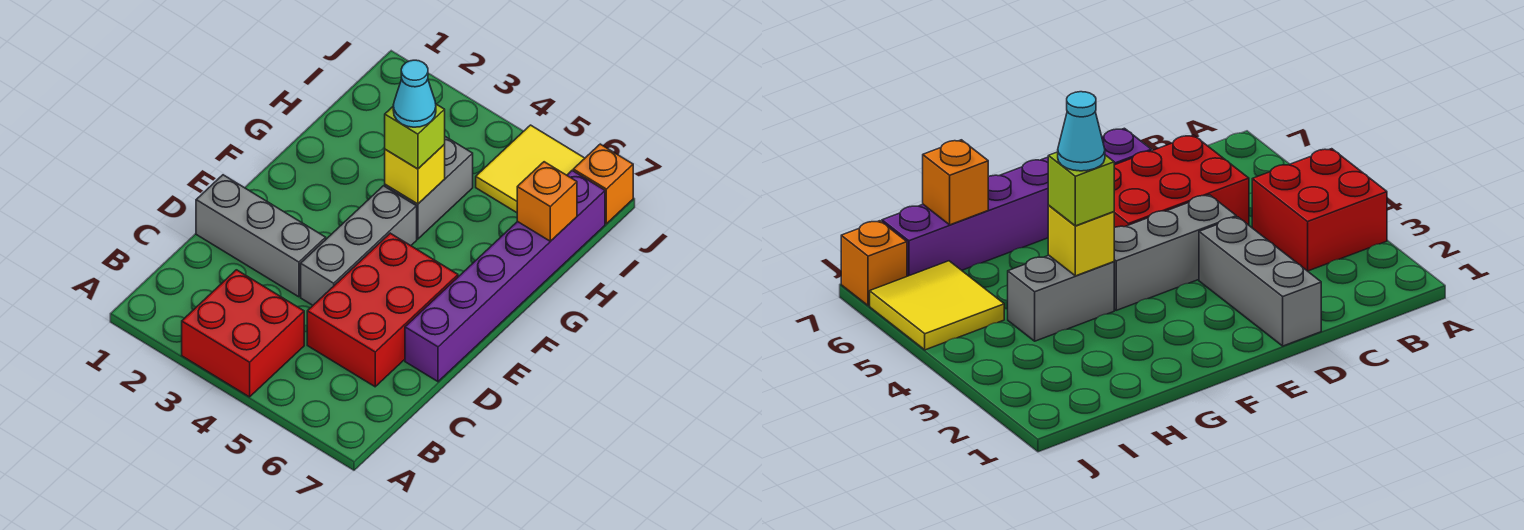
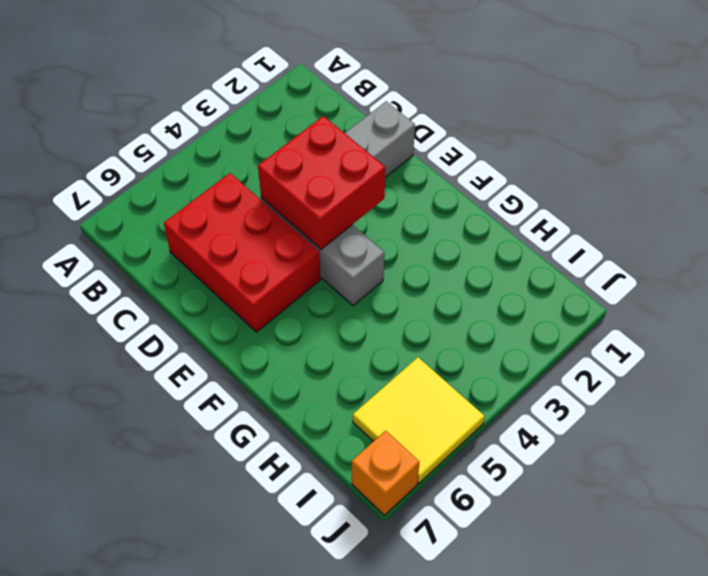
red brick D3:E4 level 2 -> red brick A3:B4 level 1
none -> purple brick D7:I7 level 1
none -> grey brick G4:H4 level 1
none -> yellow brick G4 level 2

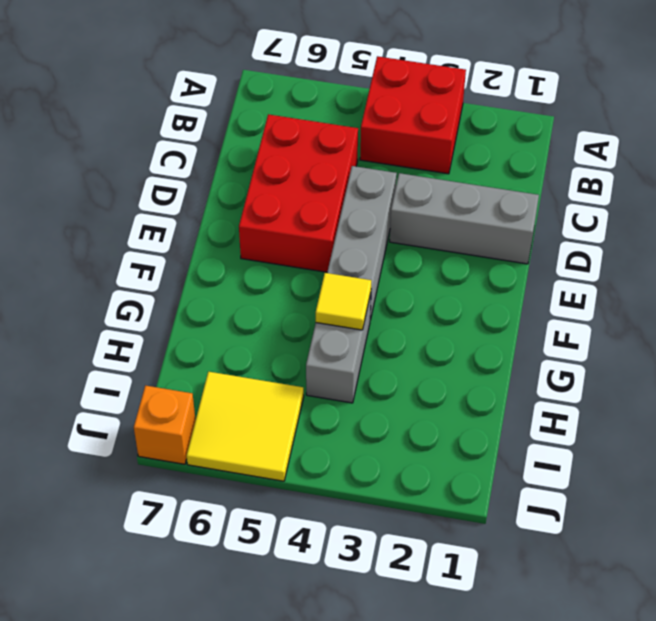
yellow tile G4 level 2 -> yellow brick G4 level 2
none -> purple brick D7:I7 level 1
none -> orange brick H7 level 2
none -> lime brick G4 level 3

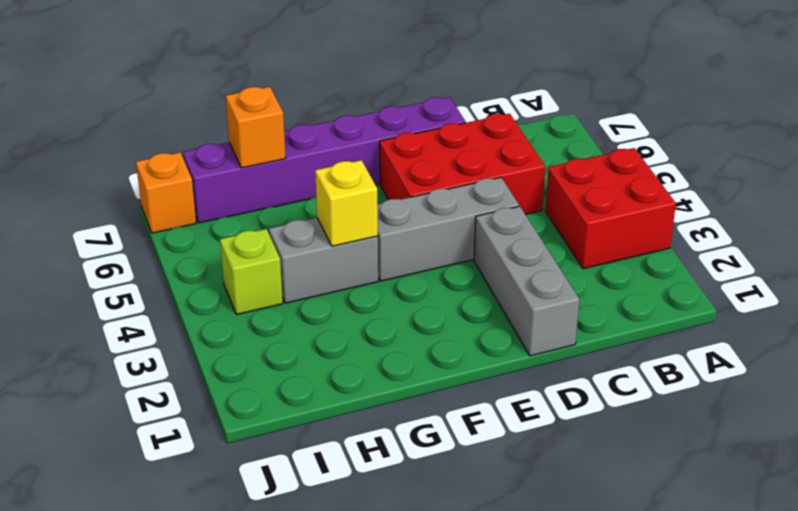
lime brick I4 level 1 -> lime brick G4 level 3
none -> yellow tile I5:J6 level 1
none -> cyan cone G4 level 4

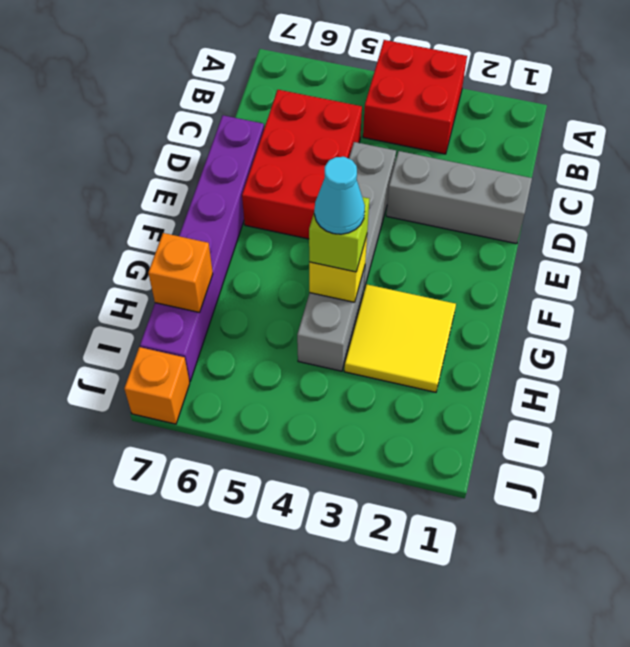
yellow tile G2:H3 level 1 -> yellow tile I5:J6 level 1

